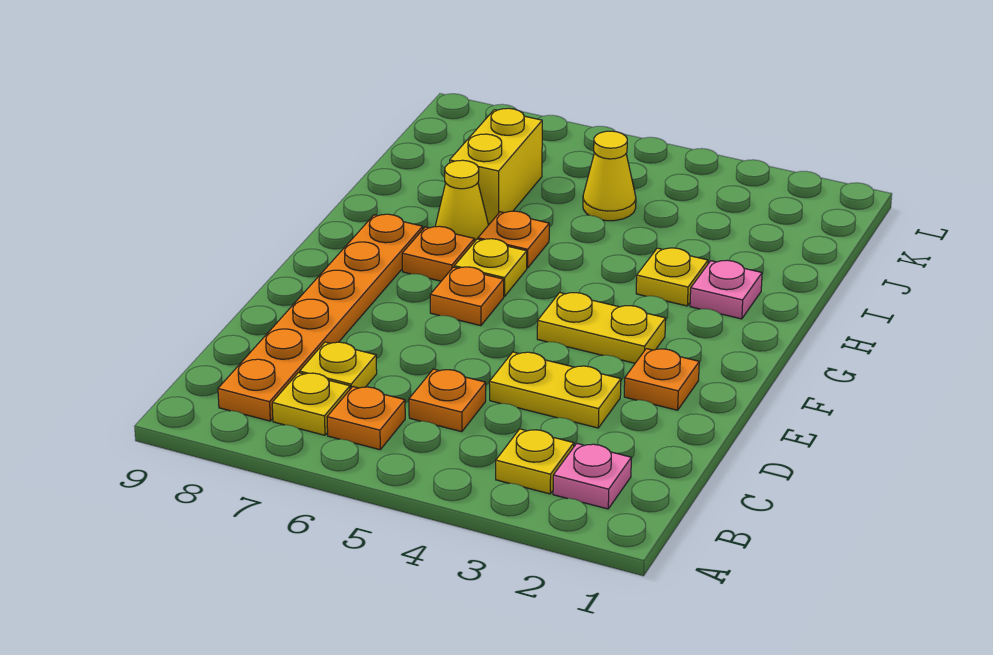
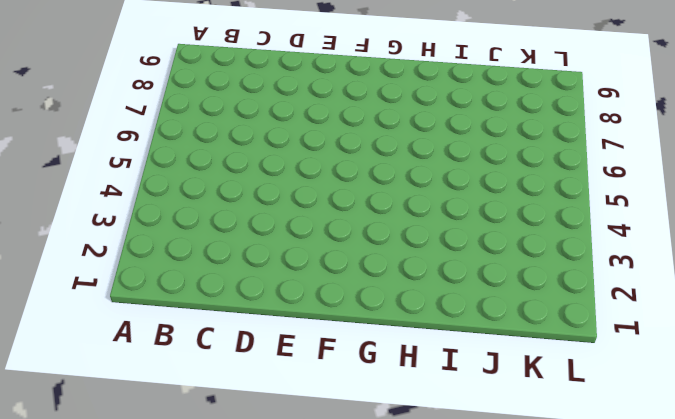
none -> pink plate B2 level 1
none -> yellow plate B3 level 1
none -> orange plate B6 level 1

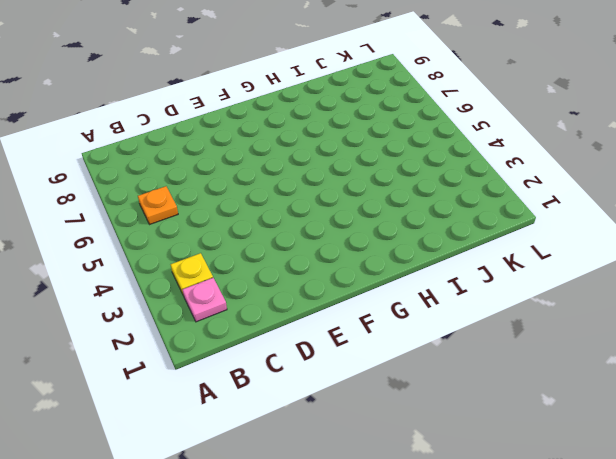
none -> yellow plate B7 level 1
none -> orange plate B8:G8 level 1
none -> orange plate C5 level 1

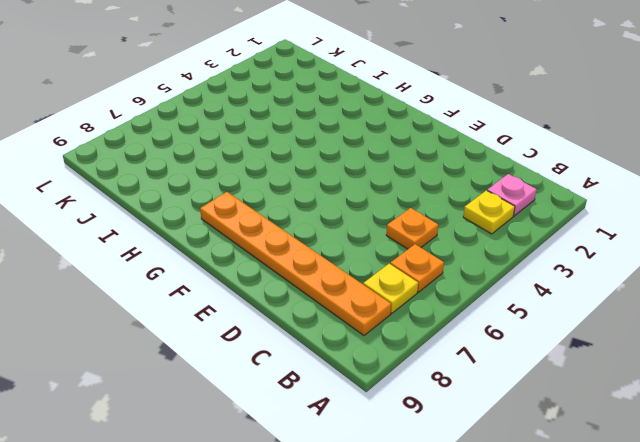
none -> yellow plate C7 level 1
none -> yellow plate D3:D4 level 1
none -> orange plate E2 level 1

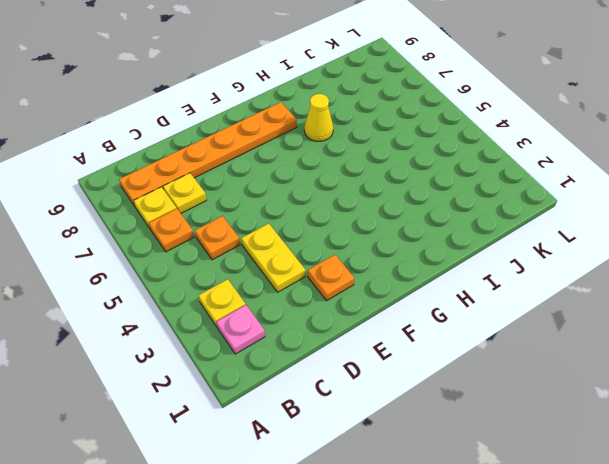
none -> yellow plate F3:F4 level 1
none -> orange plate F6 level 1
none -> yellow plate G6 level 1

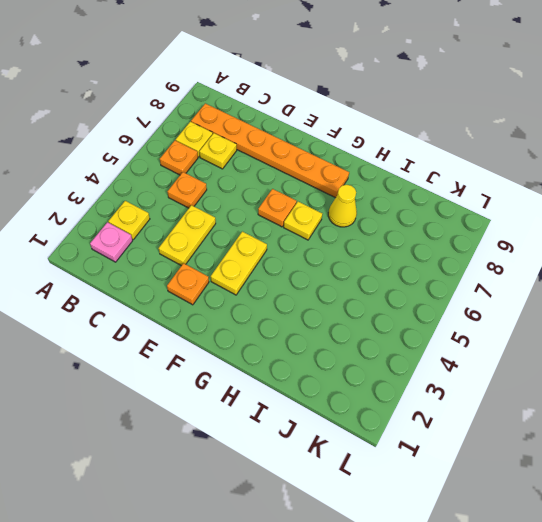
none -> orange plate G7 level 1
none -> pink plate H2 level 1
none -> yellow plate H3 level 1

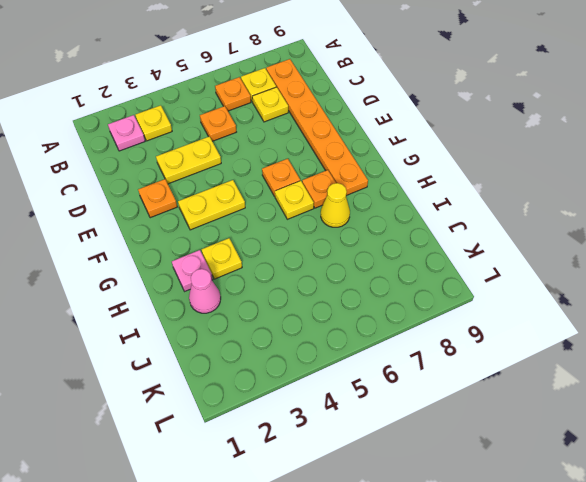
pink cone I2 level 1 -> none
none -> orange plate H6 level 1
none -> yellow brick I7:J7 level 1
none -> yellow cone J5 level 1

